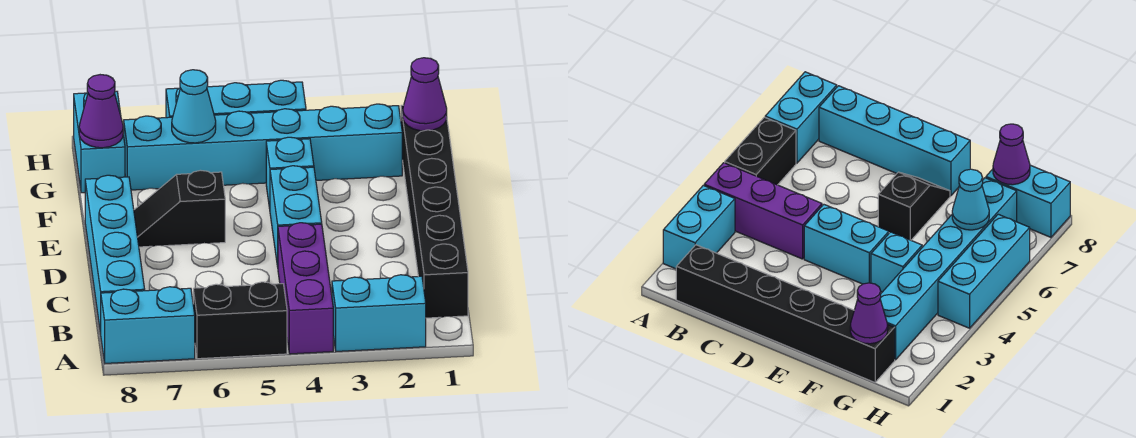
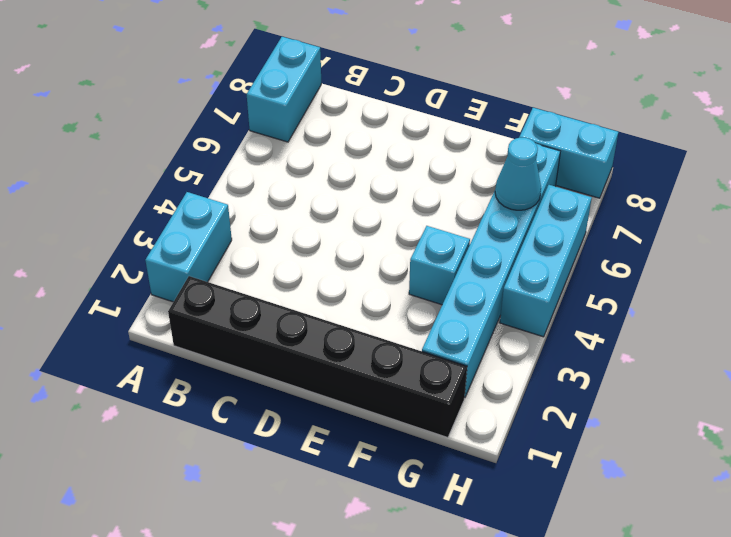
none -> purple brick A4:C4 level 1
none -> black brick A5:A6 level 1
none -> cyan brick B8:E8 level 1

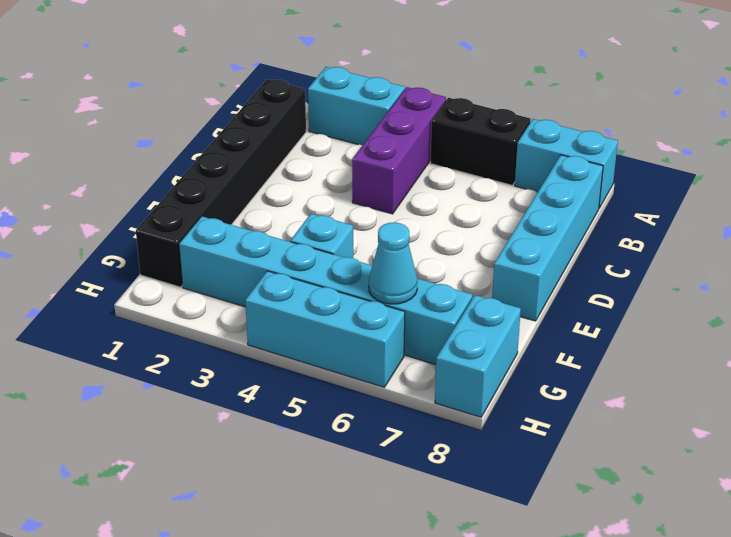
none -> cyan brick D4:E4 level 1
none -> black slope E6:E7 level 1 top 6
none -> purple cone G1 level 2

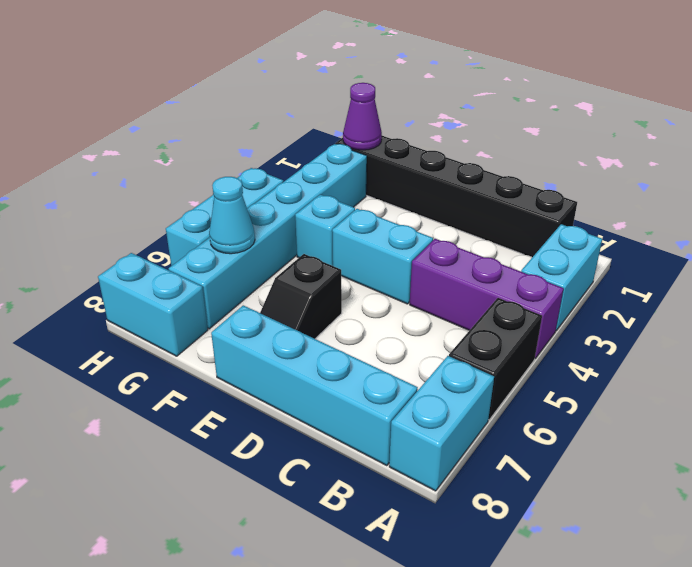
none -> purple cone G8 level 2

